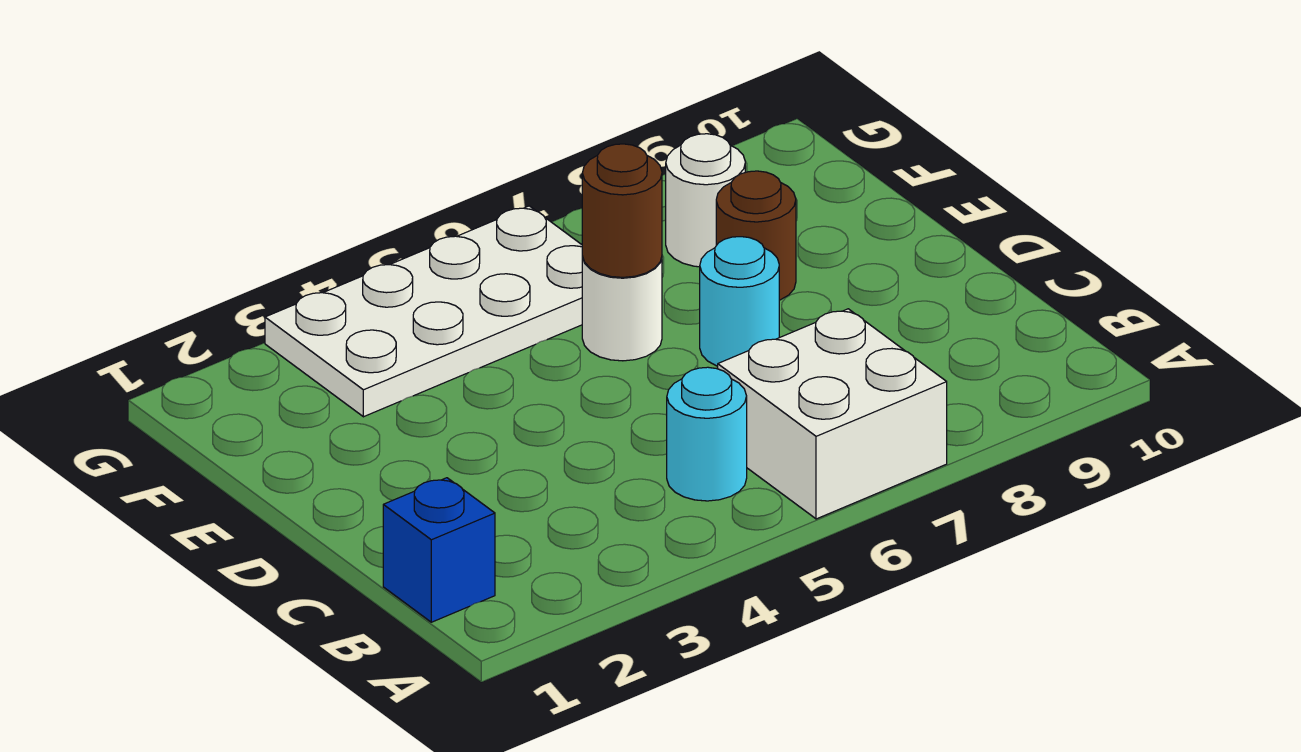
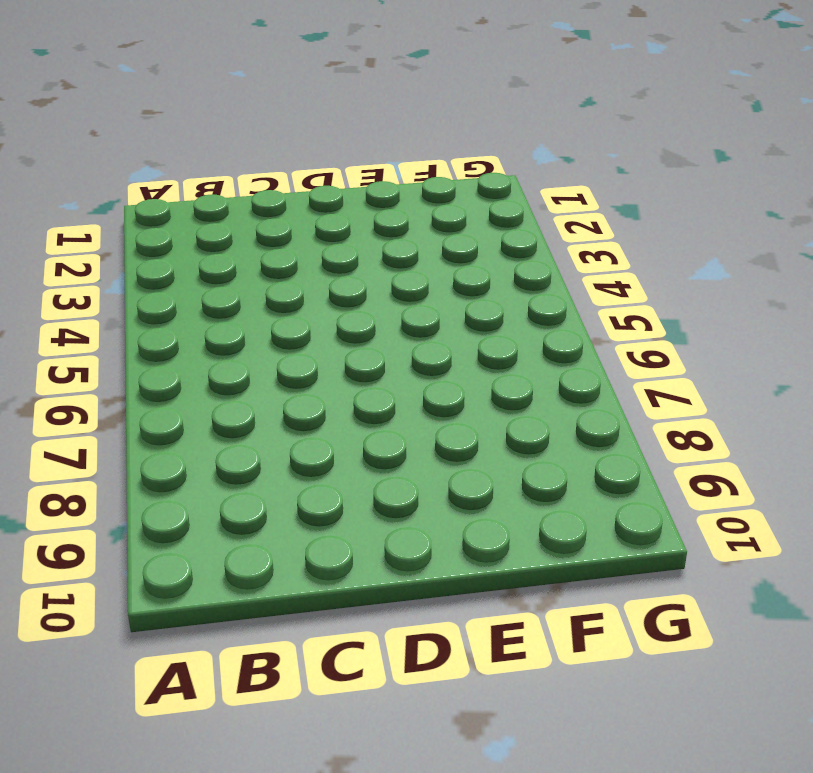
none -> white brick A6:B7 level 1
none -> blue brick B1 level 1

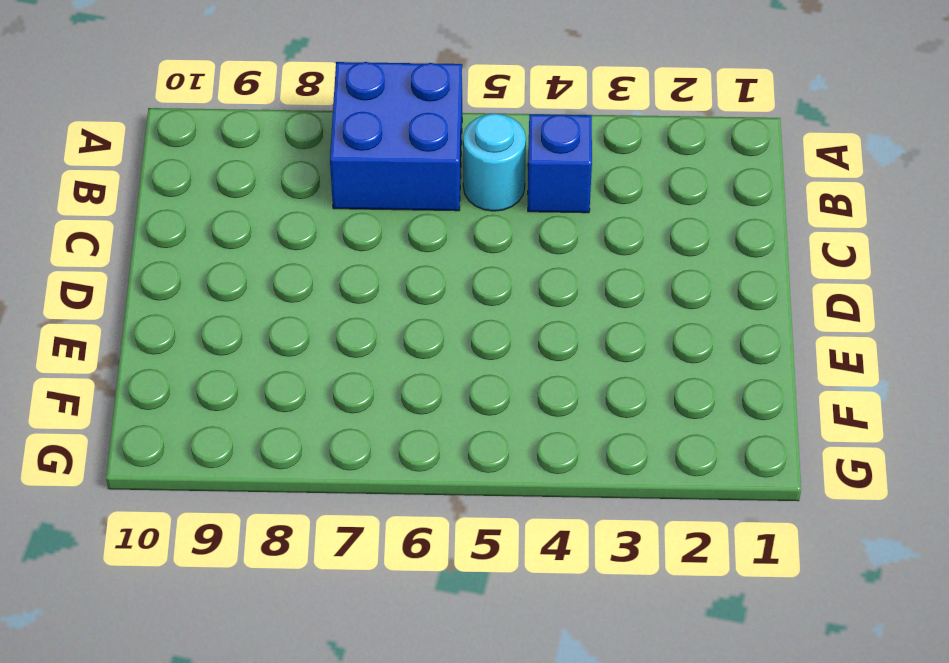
blue brick A6:B7 level 1 -> white brick A6:B7 level 1
blue brick B4 level 1 -> blue brick B1 level 1
none -> cyan round brick D7 level 1
none -> white round brick E6 level 1

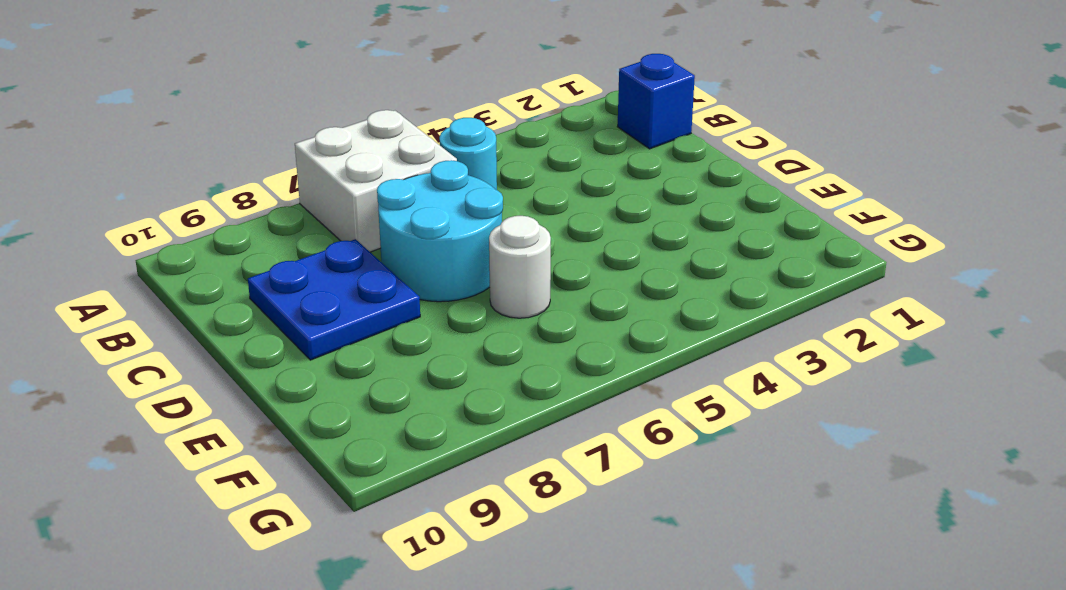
cyan round brick C6:D7 level 1 -> cyan round brick D7 level 1
blue plate C8:D9 level 1 -> none
none -> brown round brick E8 level 1
none -> white plate F3:G6 level 1

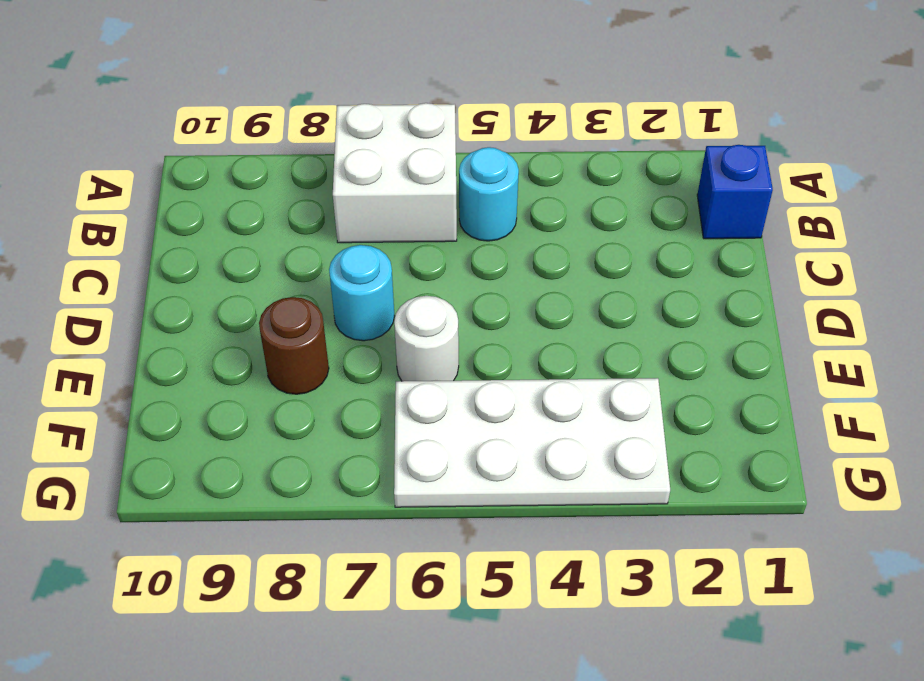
none -> white round brick F8 level 1
none -> brown round brick E6 level 2

